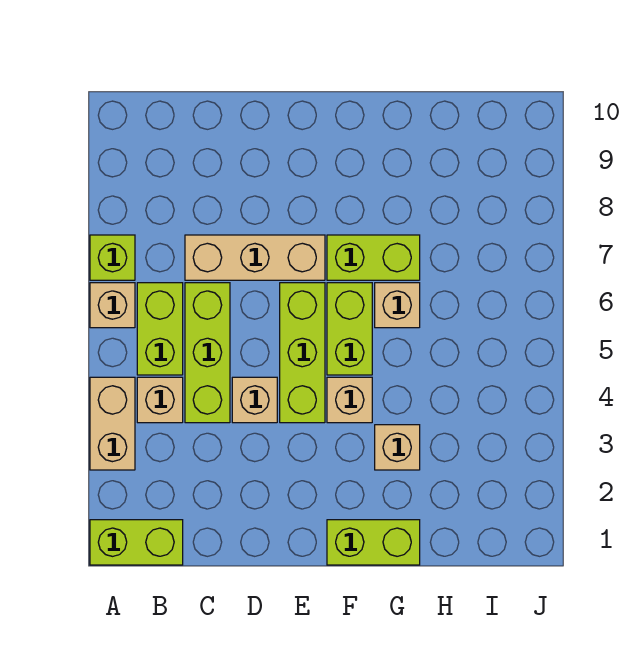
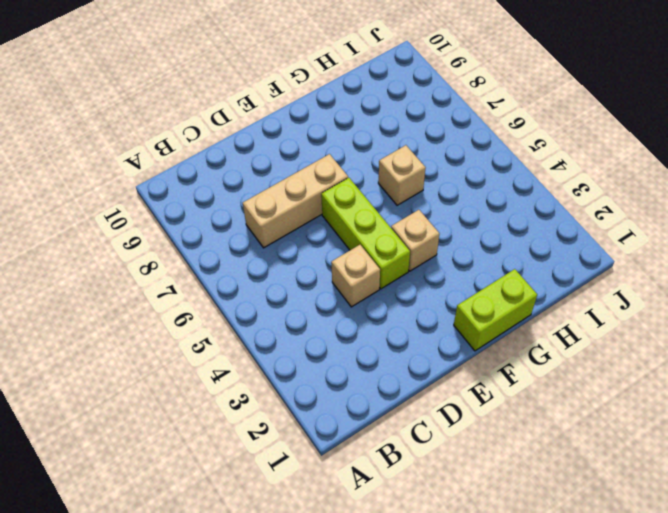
none -> lime brick A1:B1 level 1
none -> tan brick A3:A4 level 1
none -> tan brick A6 level 1

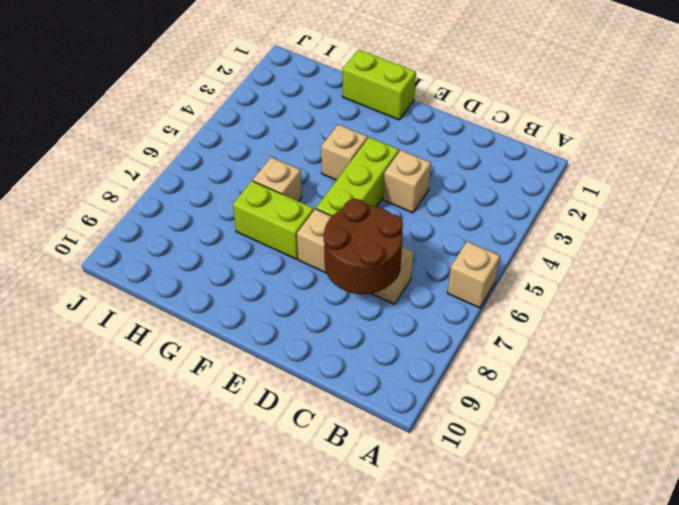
brown round brick C7:D8 level 2 -> none
none -> lime brick A1:B1 level 1
none -> tan brick A3:A4 level 1
none -> lime brick A7 level 1

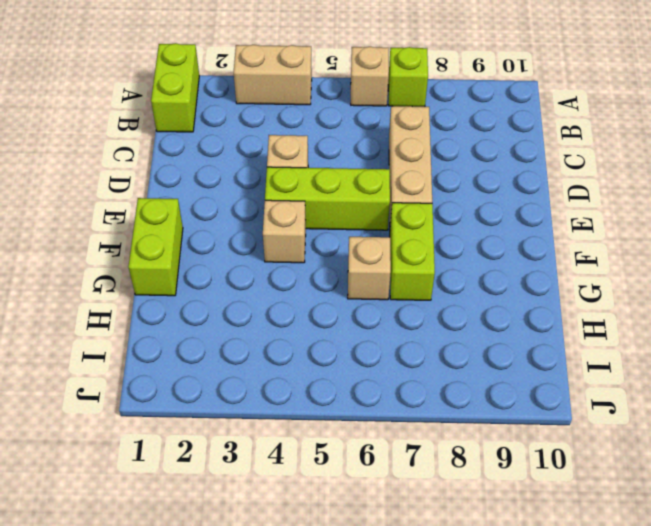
none -> tan brick B4 level 1
none -> lime brick B5:B6 level 1
none -> lime brick C4:C6 level 1

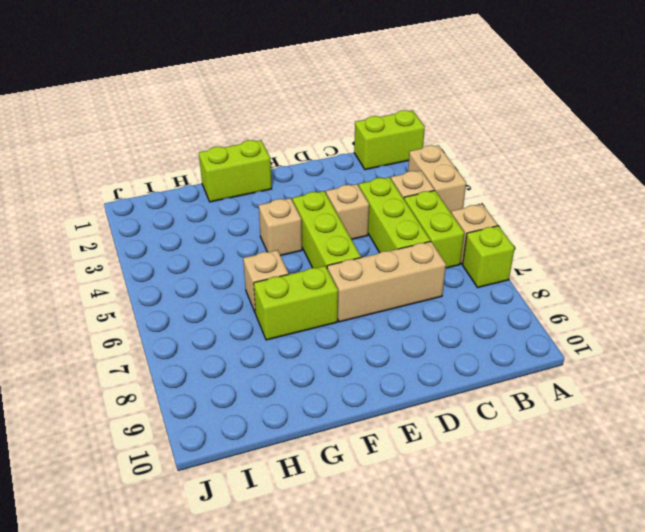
none -> lime brick F5:F6 level 1
none -> tan brick G3 level 1

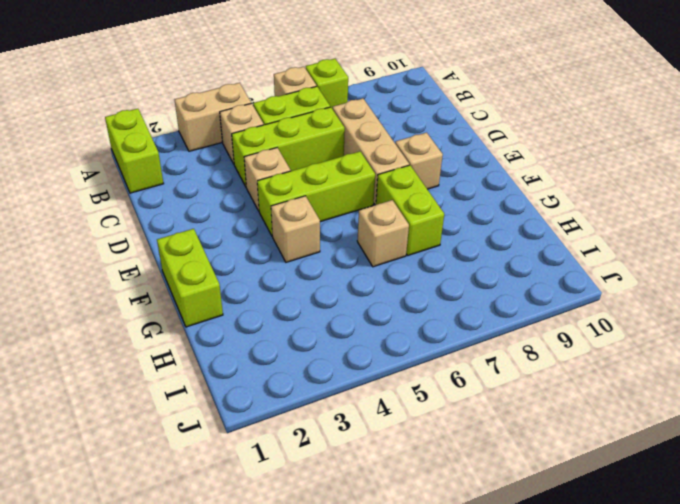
tan brick E8 level 1 -> tan brick G3 level 1
none -> lime brick F5:F6 level 1

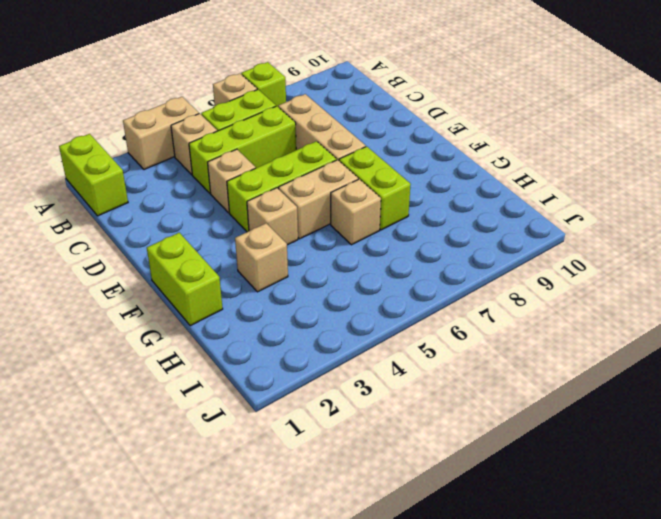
tan brick F5:F6 level 1 -> lime brick F5:F6 level 1

